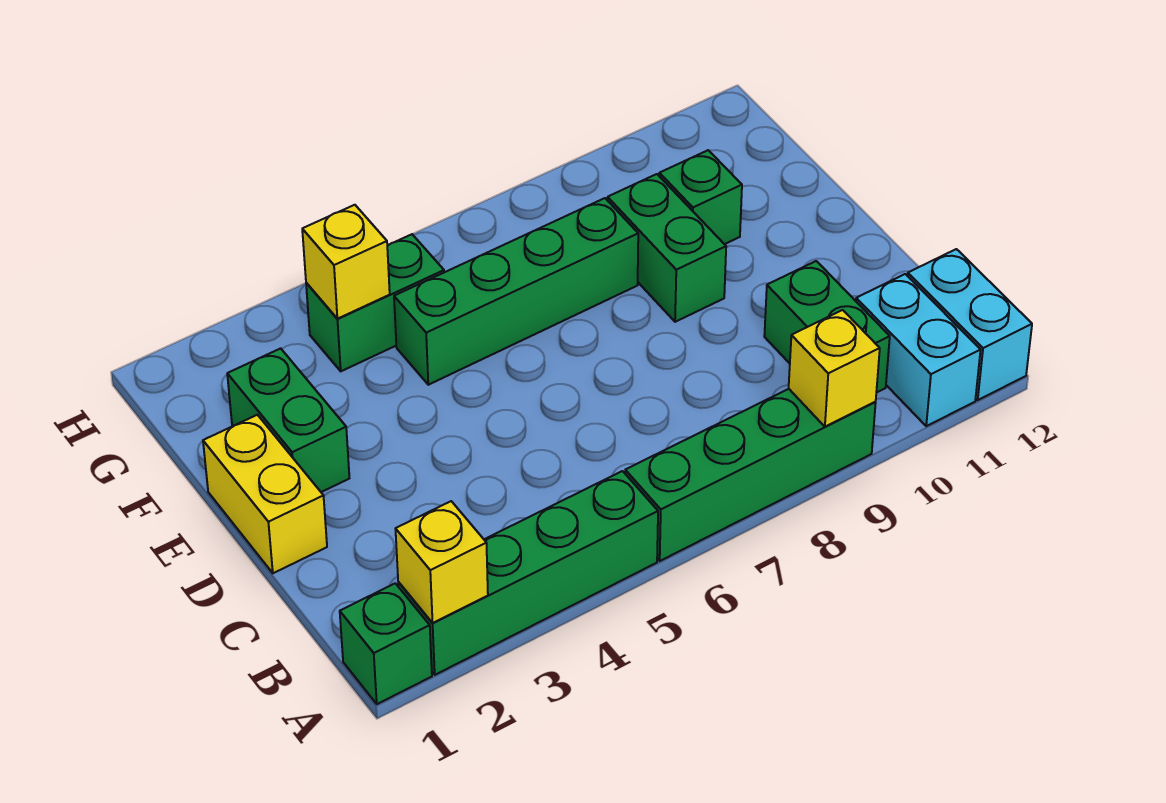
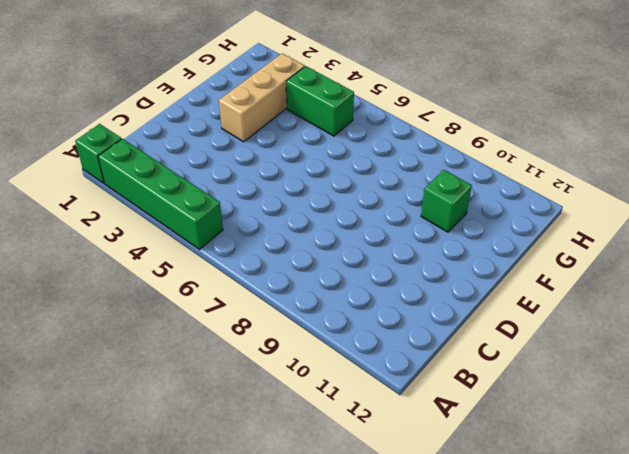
tan brick E3:G3 level 1 -> none
none -> green brick A6:A9 level 1
none -> cyan brick A11:B11 level 1
none -> cyan brick A12:B12 level 1

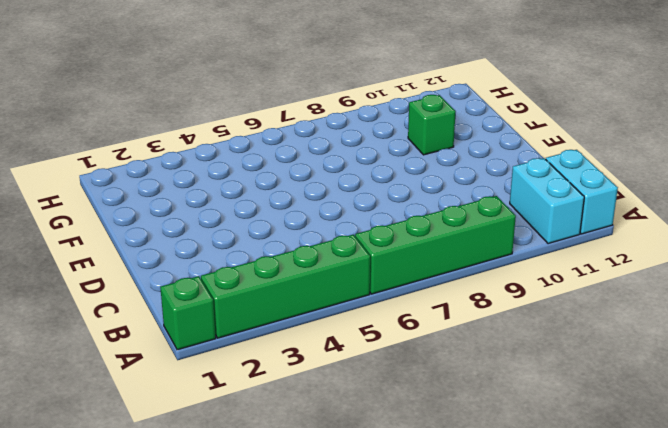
none -> green brick B10:C10 level 1
none -> yellow brick D1:E1 level 1
none -> green brick E2:F2 level 1

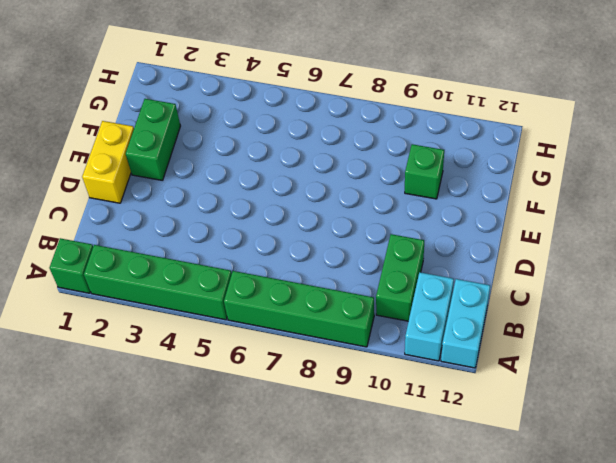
none -> green brick E9:F9 level 1
none -> green brick F5:F8 level 1
none -> green brick G4:G5 level 1

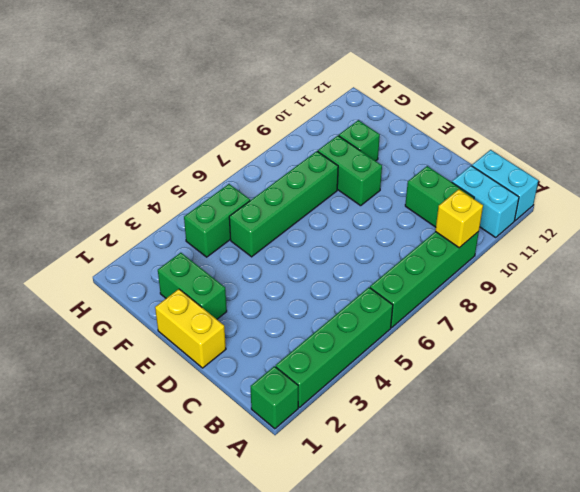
none -> yellow brick A2 level 2
none -> yellow brick G4 level 2

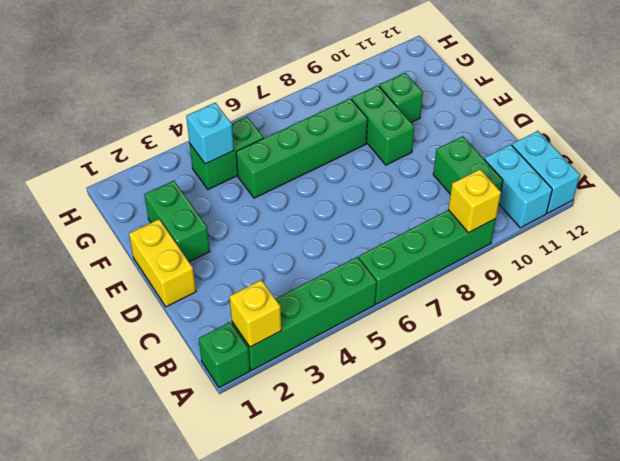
cyan brick G4 level 2 -> yellow brick G4 level 2

